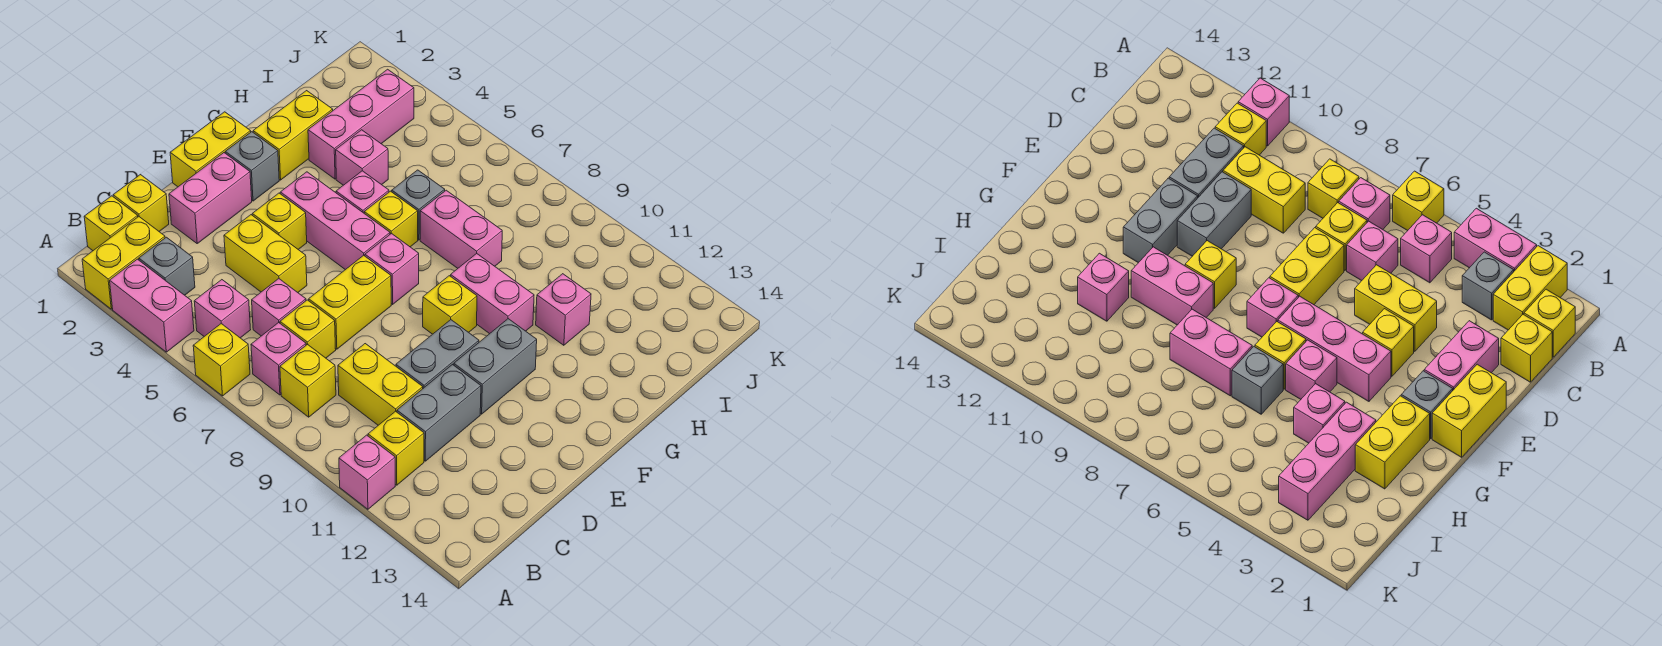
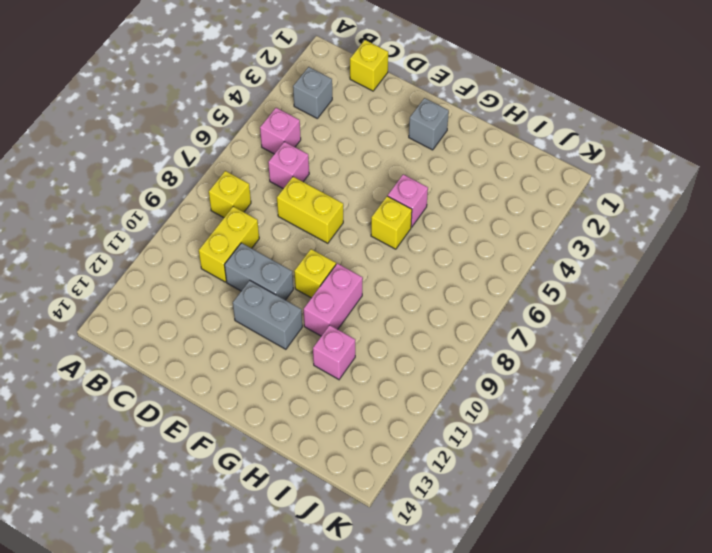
none -> yellow brick A2:B2 level 1
none -> pink brick A3:A4 level 1
none -> yellow brick A6 level 1
none -> pink brick A11 level 1

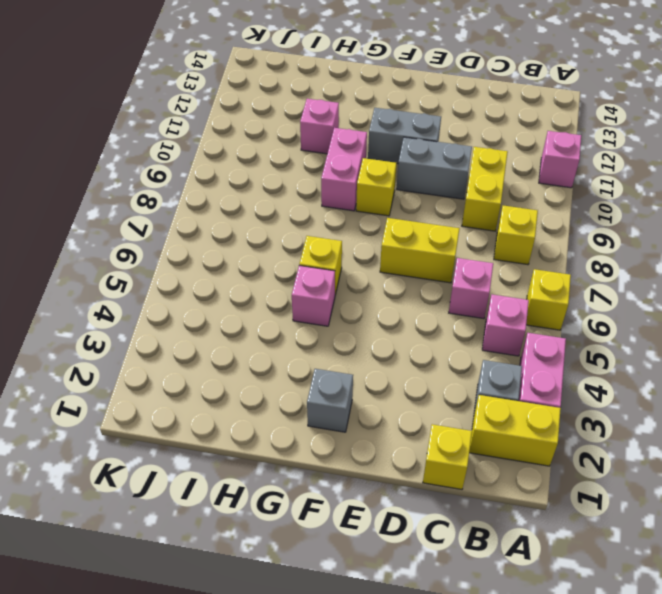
none -> yellow brick B1 level 1
none -> pink brick B7 level 1
none -> yellow brick B11 level 1
none -> yellow brick C7 level 1

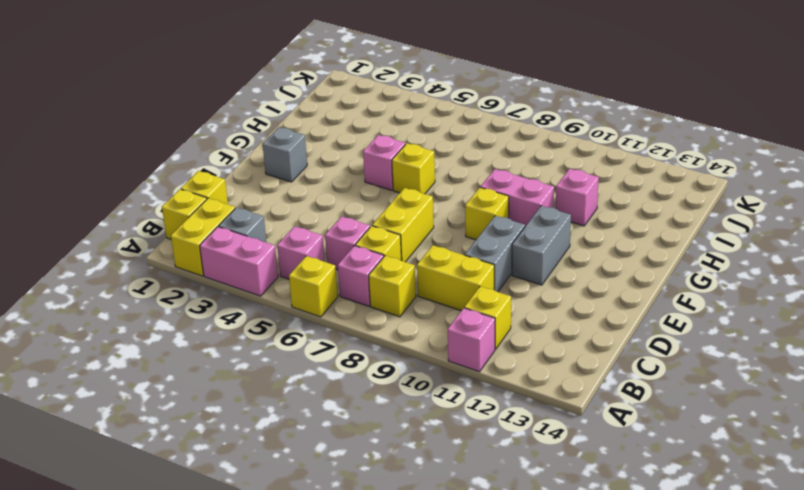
none -> grey brick C11:D11 level 1
none -> pink brick D2:E2 level 1
none -> yellow brick D4:D5 level 1
none -> yellow brick E1:F1 level 1

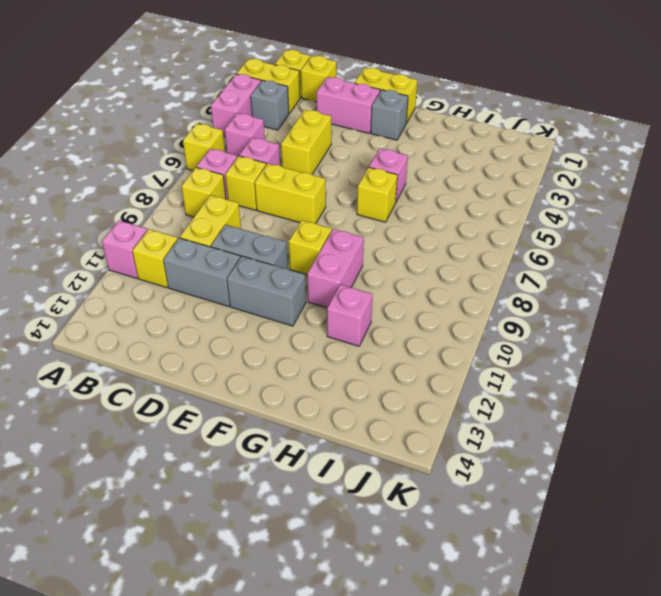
none -> yellow brick E4 level 1
none -> pink brick F4:F6 level 1
none -> pink brick F7 level 1
none -> yellow brick G2:H2 level 1

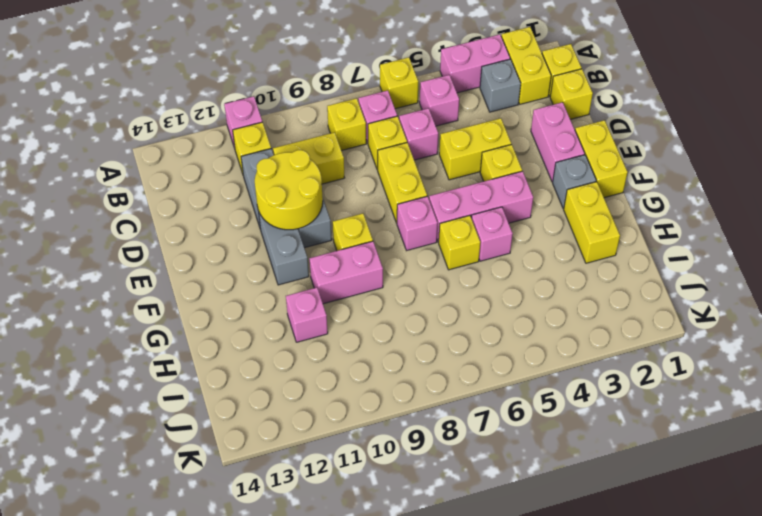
yellow round brick D10:E11 level 2 -> none
none -> pink brick H3:J3 level 1
none -> pink brick H4 level 1
none -> grey brick H6 level 1
none -> pink brick H7:H8 level 1

